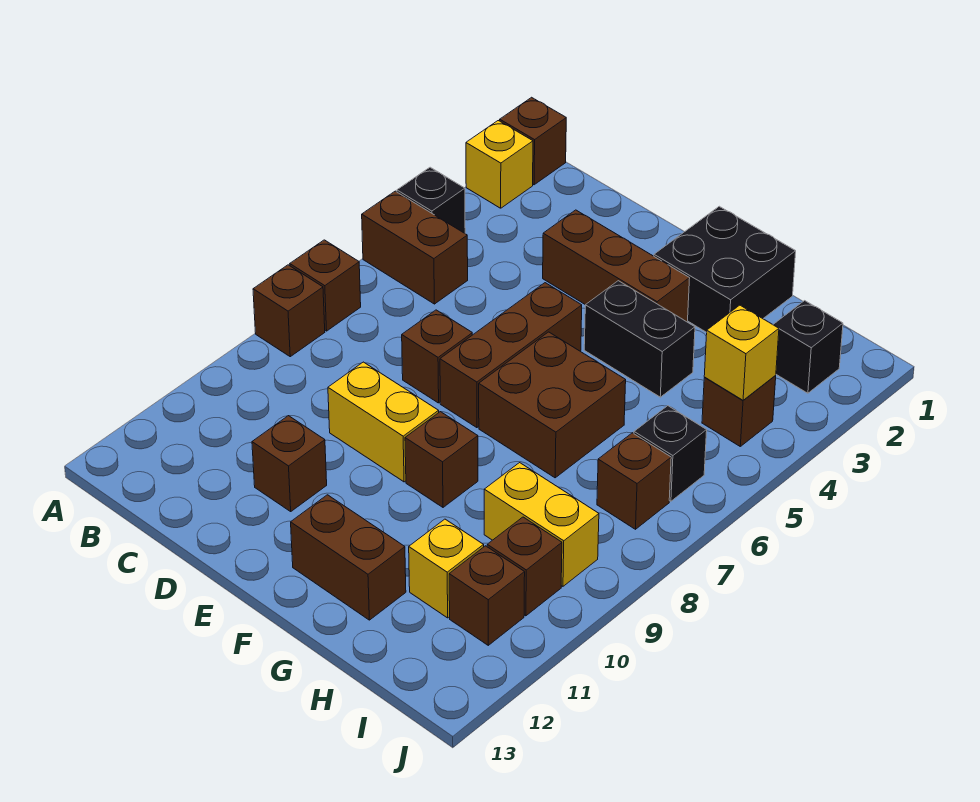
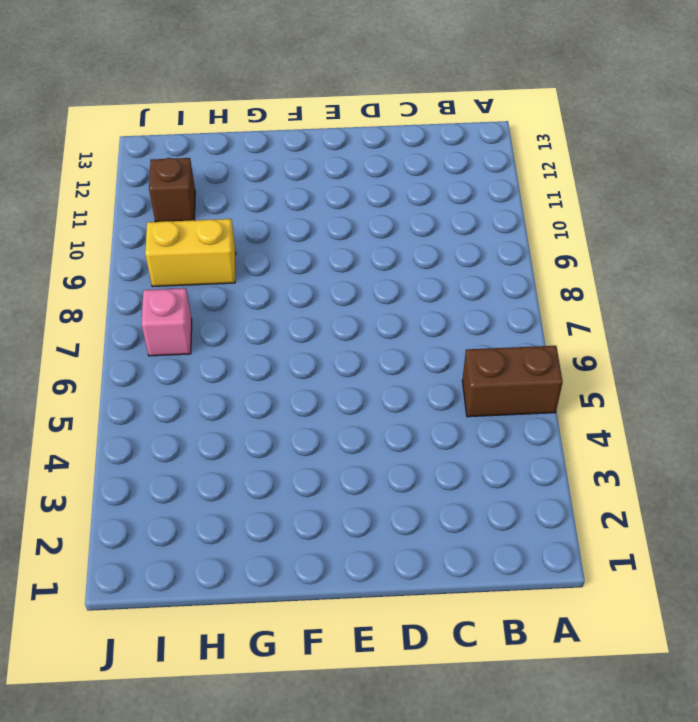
pink brick I7 level 1 -> brown brick I7 level 1
none -> brown brick A1 level 1
none -> yellow brick A2 level 1
none -> black brick A4 level 1

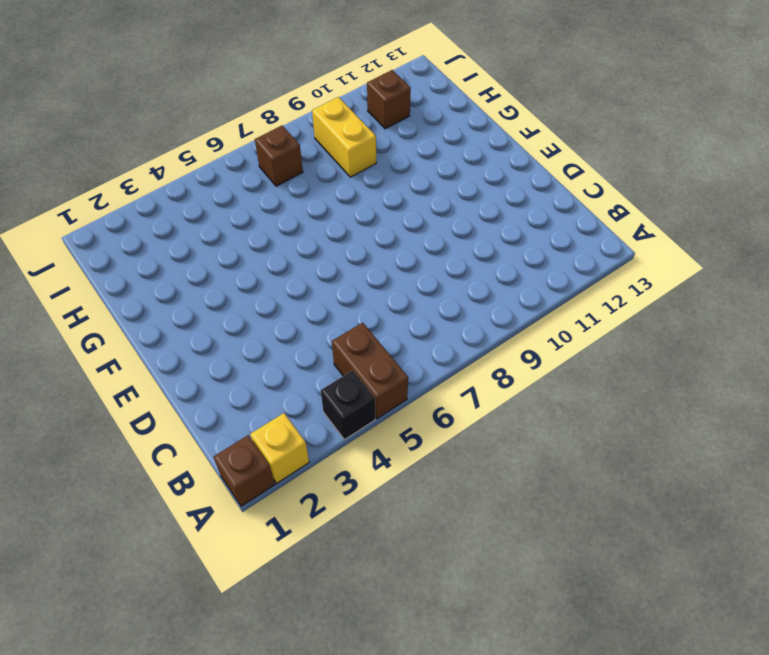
none -> brown brick A7 level 1
none -> brown brick A8 level 1
none -> brown brick D3:F3 level 1

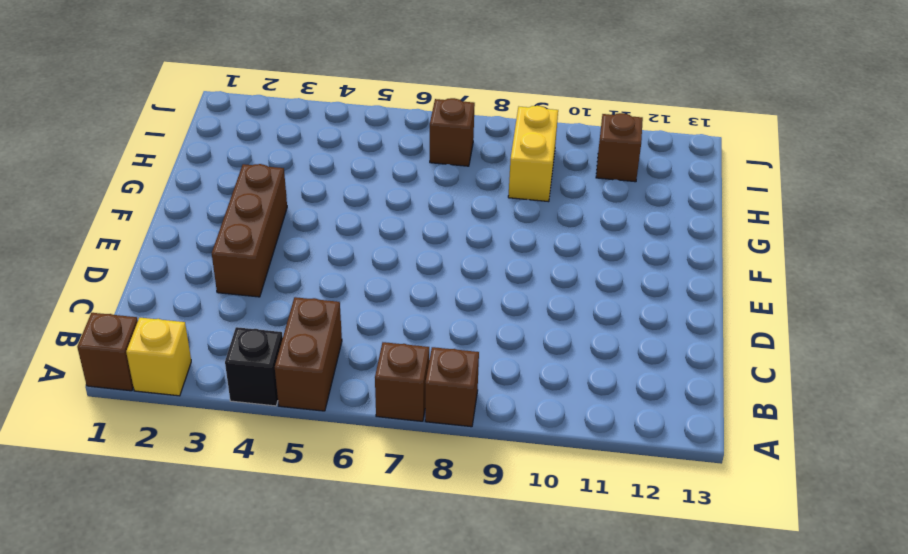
none -> brown brick D7 level 1
none -> yellow brick D9:E9 level 1
none -> brown brick D11 level 1

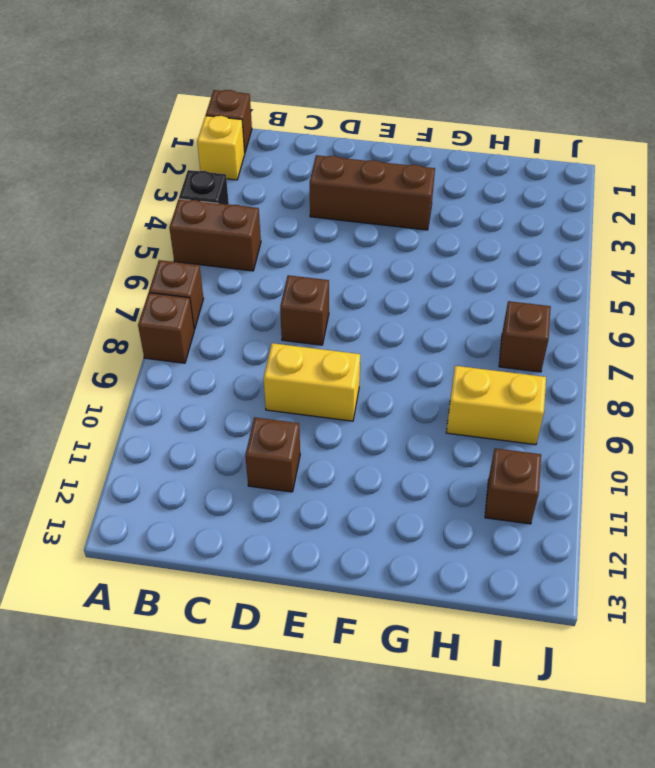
none -> brown brick E5:E7 level 1
none -> black brick F1:G2 level 1
none -> black brick F4:G4 level 1

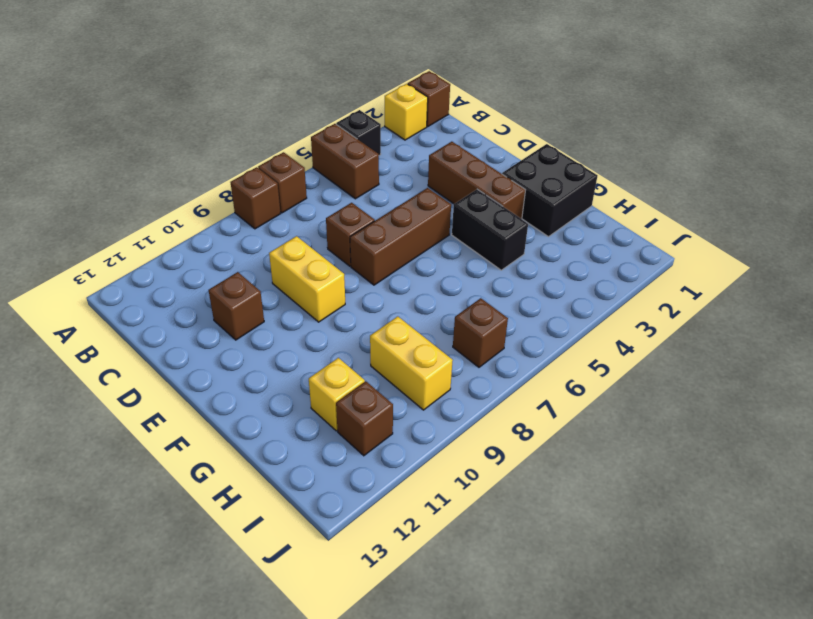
none -> brown brick F6:G7 level 1
none -> brown brick F9 level 1
none -> brown brick F12:G12 level 1

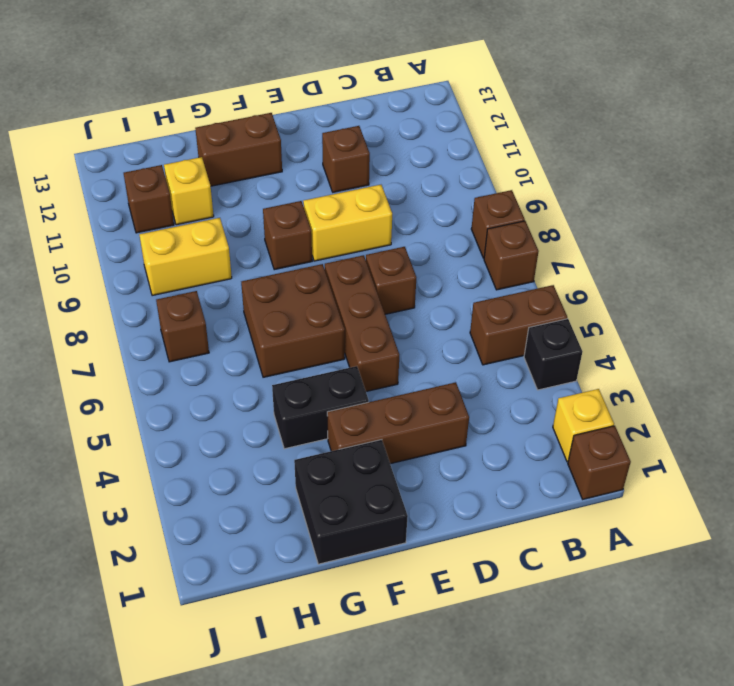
none -> black brick I2 level 1
none -> brown brick I4 level 1
none -> black brick I6 level 1

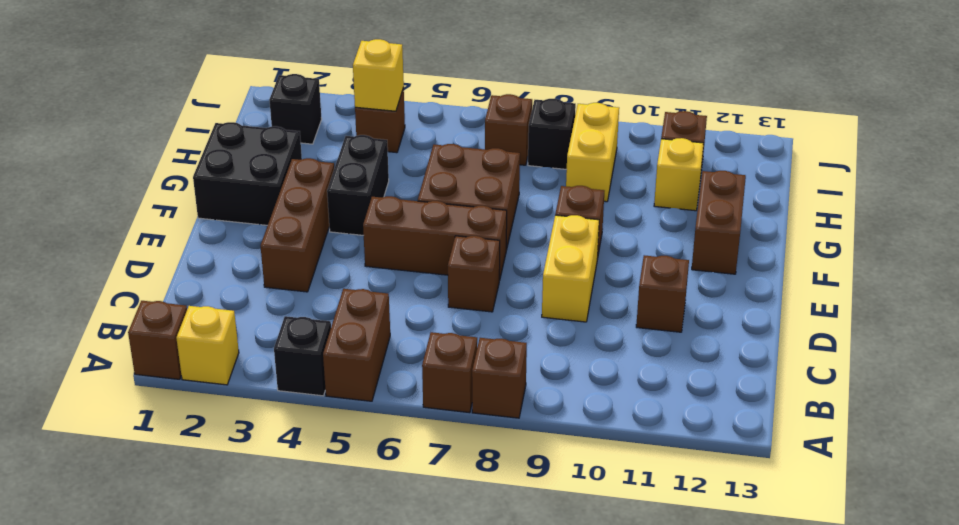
black brick I8 level 1 -> black brick I6 level 1
none -> brown brick I10 level 1

